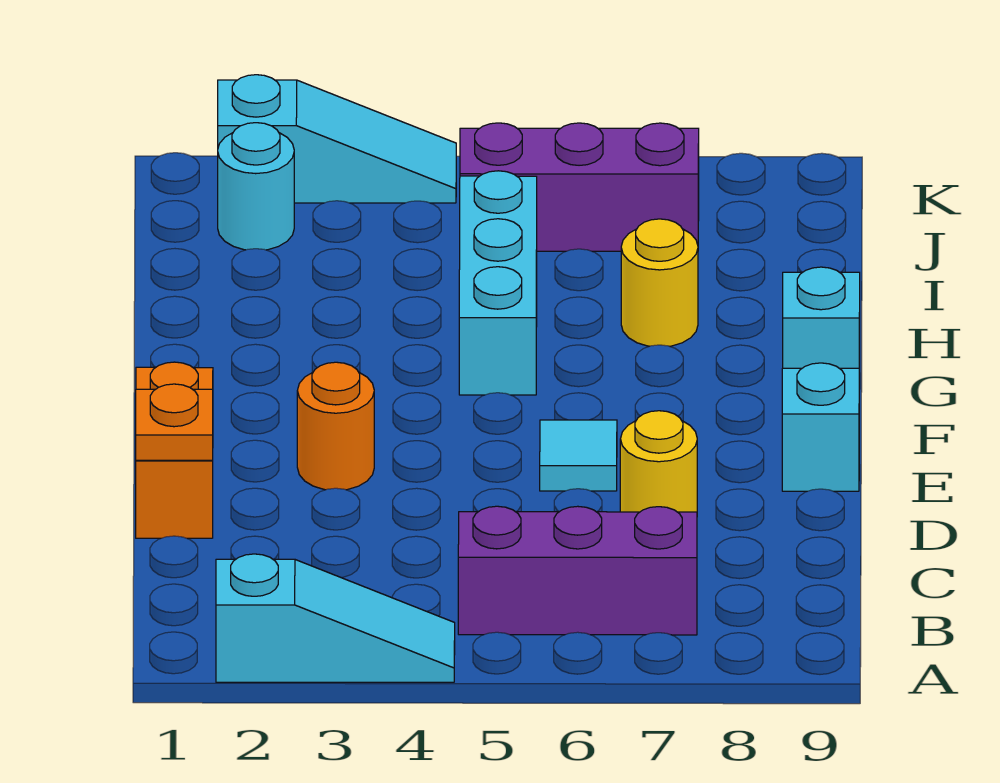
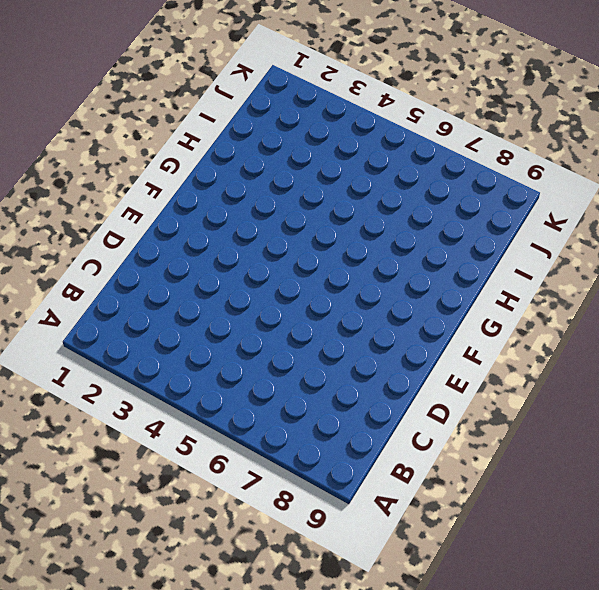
none -> cyan slope A2:A4 level 1 top 2
none -> purple brick B5:B7 level 1
none -> orange brick D1:E1 level 1

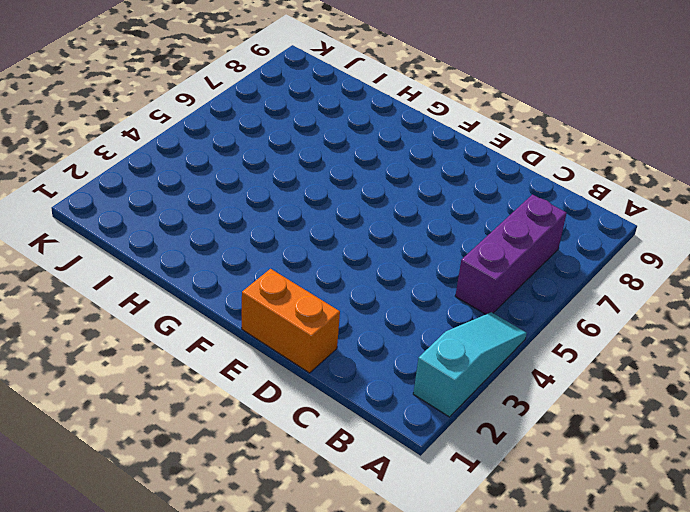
none -> yellow round brick D7 level 1
none -> orange round brick E3 level 1
none -> cyan tile E6 level 1

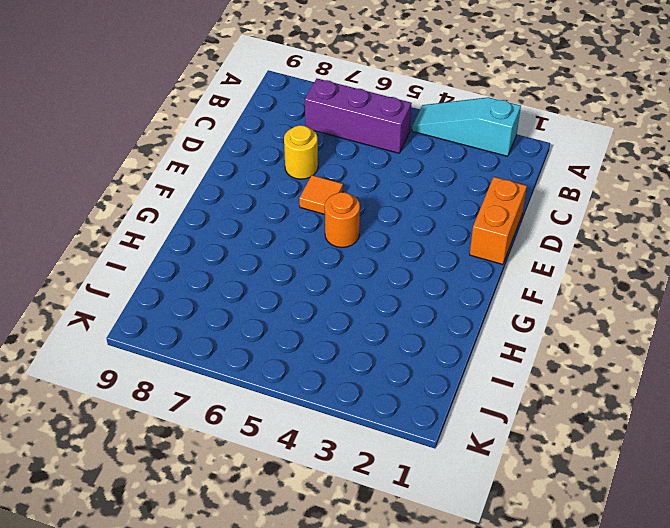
orange tile E6 level 1 -> cyan tile E6 level 1
orange round brick F5 level 1 -> orange round brick E3 level 1
none -> cyan brick E9 level 1
none -> cyan brick G5:I5 level 1
none -> cyan brick G9 level 1

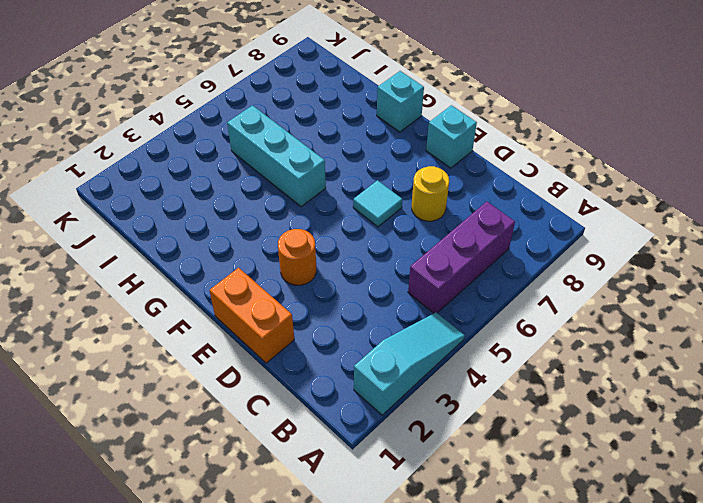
none -> yellow round brick H7 level 1
none -> cyan round brick J2 level 1
none -> purple brick J5:J7 level 1

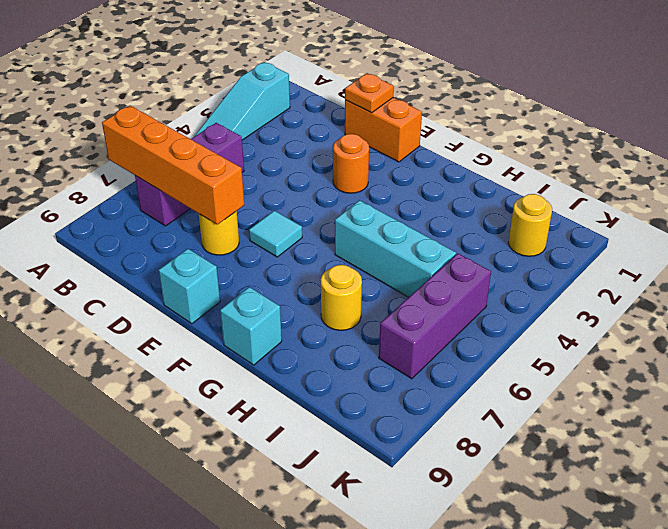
orange brick A7:D7 level 2 -> none
yellow round brick J2 level 1 -> cyan round brick J2 level 1
none -> cyan slope K2:K4 level 1 top 2

